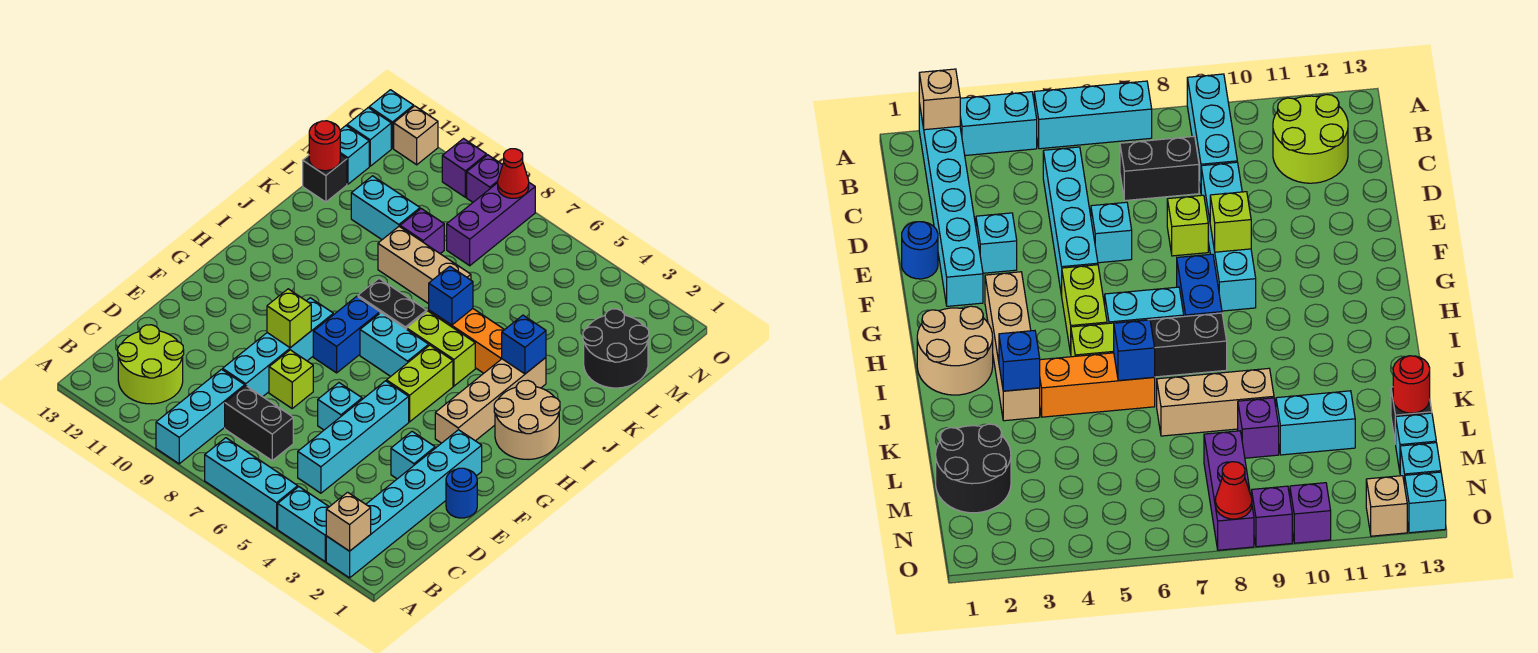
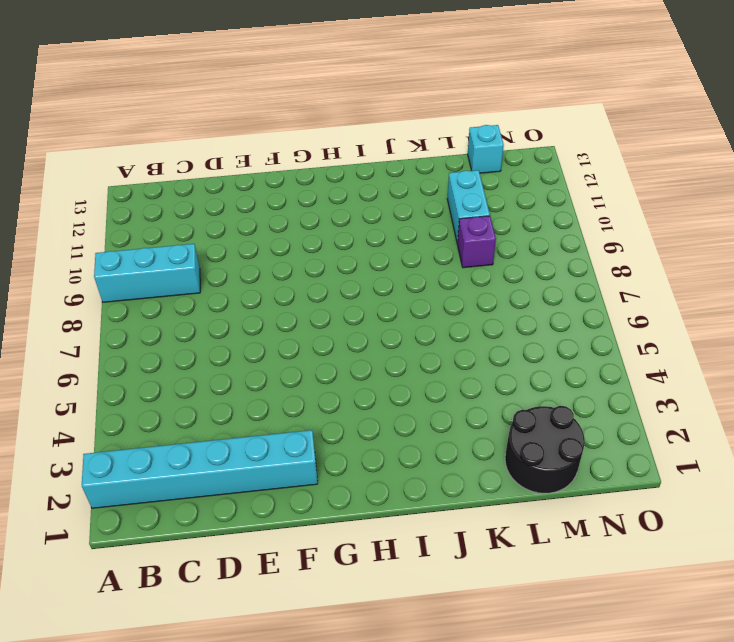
none -> cyan brick A3:A4 level 1
none -> cyan brick A5:A7 level 1
none -> lime round brick B11:C12 level 1
none -> cyan brick C5:F5 level 1

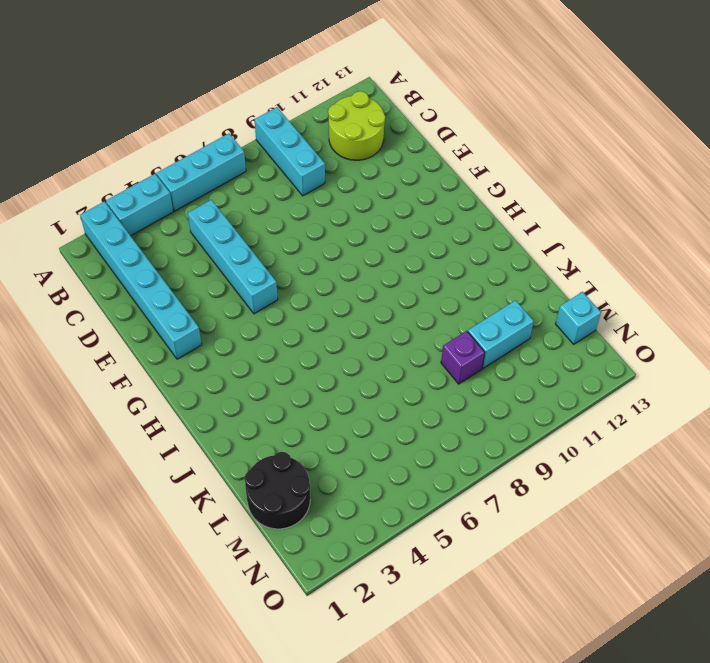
none -> black brick C7:C8 level 1
none -> cyan brick D9:G9 level 1
none -> blue round brick E1 level 1
none -> cyan brick E3 level 1

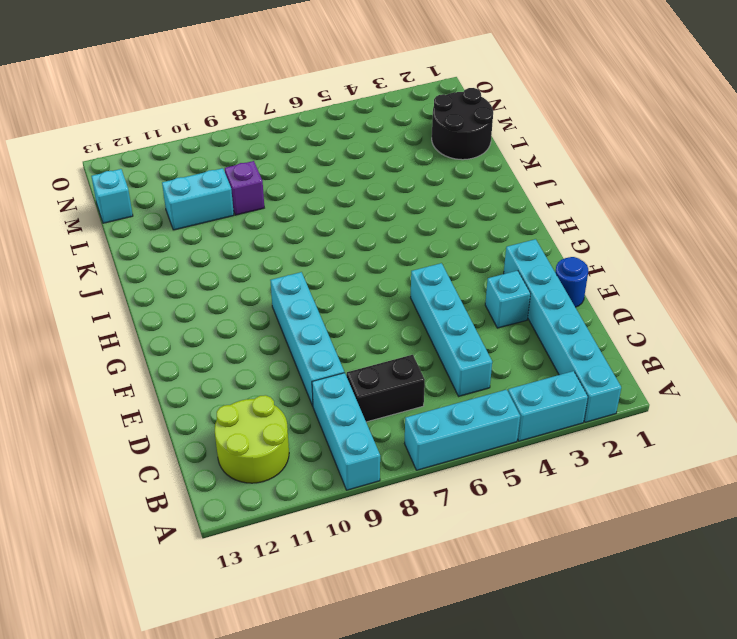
none -> cyan brick E6 level 1
none -> lime brick E8 level 1
none -> tan brick G3:J3 level 1
none -> lime brick G5:H5 level 1

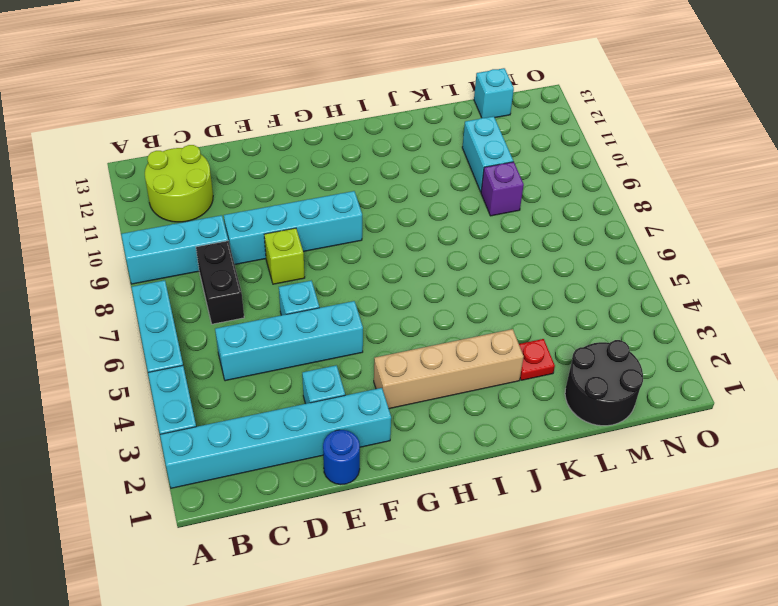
red plate K3 level 1 -> none
none -> lime brick G5:H5 level 1
none -> blue brick G8:H8 level 1
none -> tan round brick H1:I2 level 1
none -> cyan brick H6:H7 level 1

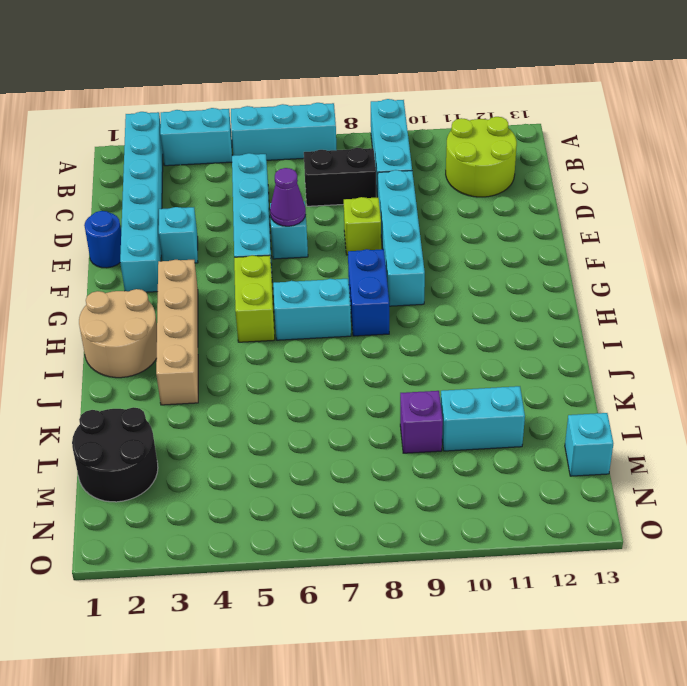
purple cone E6 level 2 -> none
none -> lime brick I5:I6 level 1
none -> black brick I7:I8 level 1
none -> orange brick J4:J6 level 1
none -> tan brick K7:K9 level 1

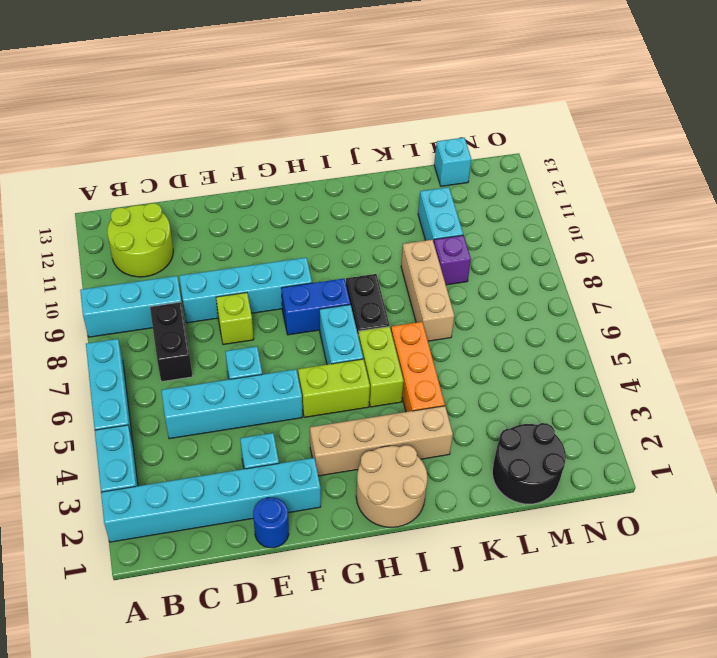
none -> black brick L13 level 1
none -> purple brick M8:O8 level 1
none -> cyan brick N13 level 1
none -> purple brick O9 level 1

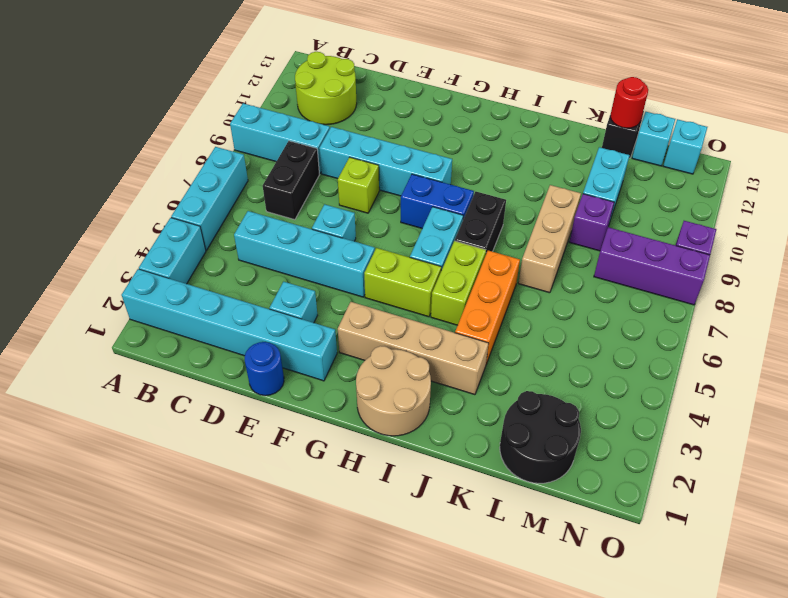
none -> purple brick O10 level 1
none -> tan brick O12 level 1
none -> cyan brick O13 level 1
none -> tan brick A2 level 2

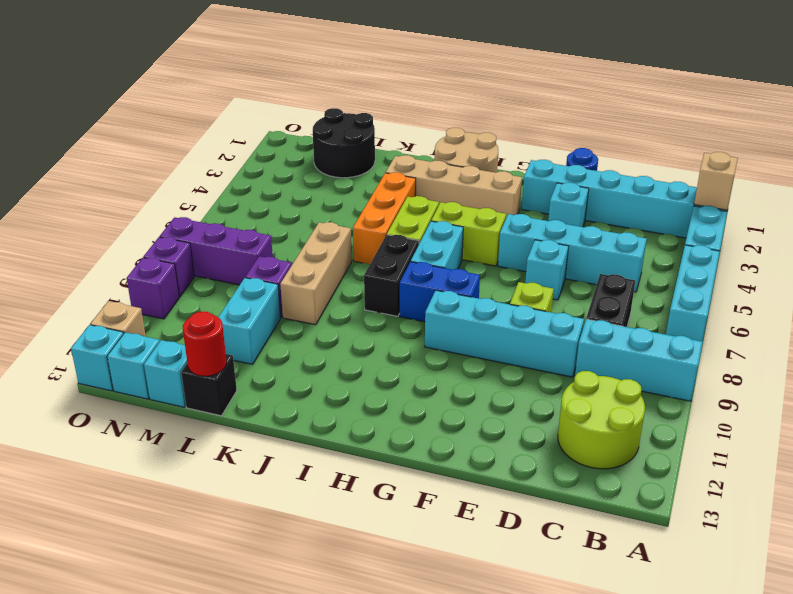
none -> lime brick F9 level 2
none -> blue brick J3 level 2
none -> blue brick J6 level 2
none -> red cone O8 level 2

